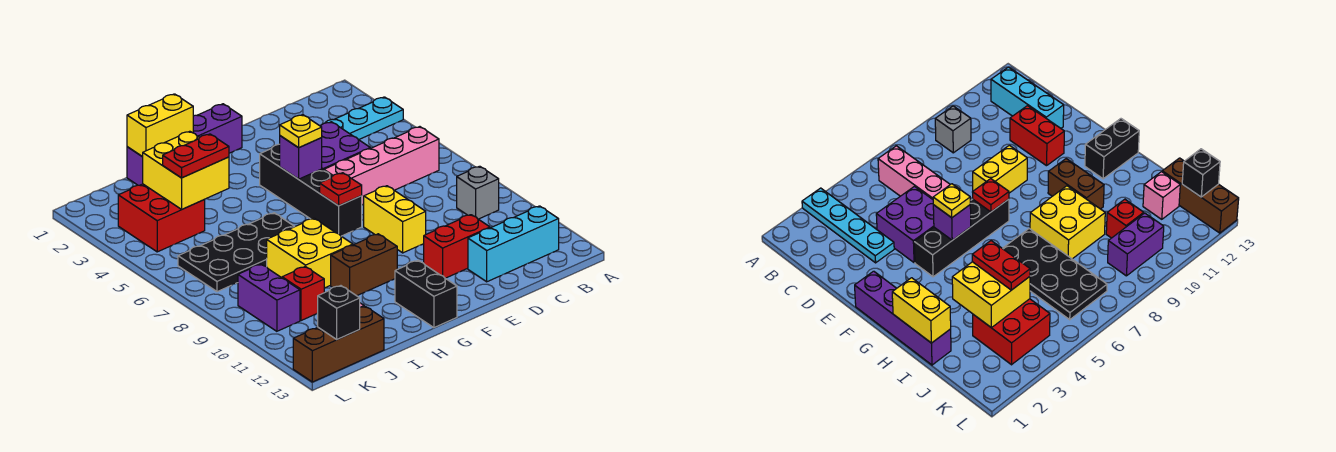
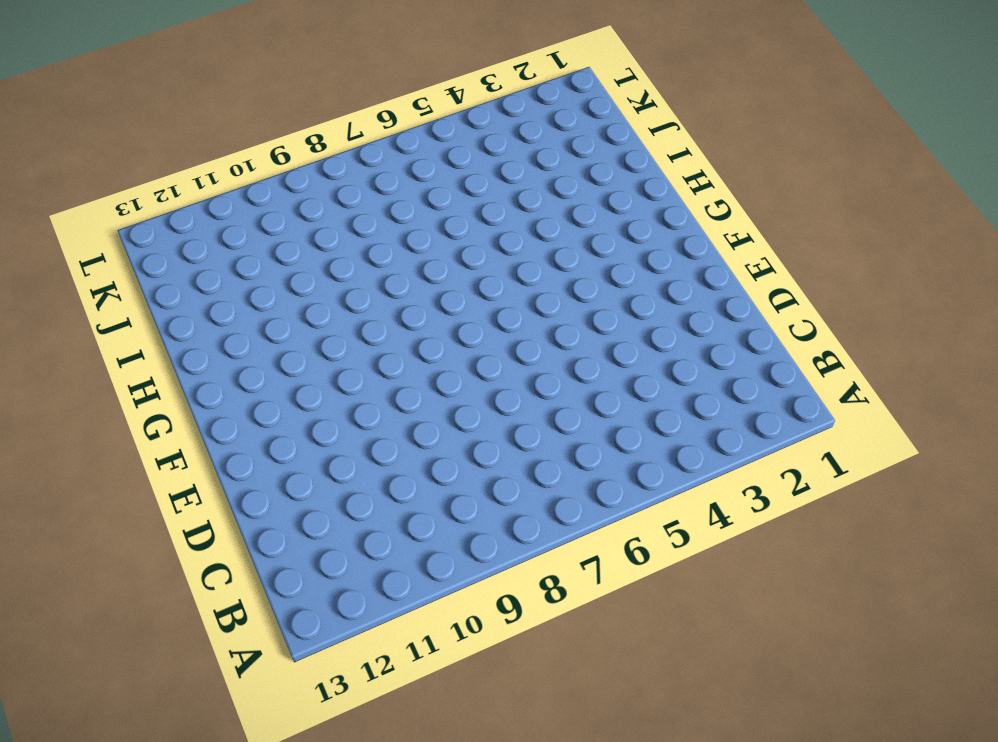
none -> cyan plate A3:D3 level 1
none -> pink brick B6:E6 level 1
none -> grey brick B9 level 1

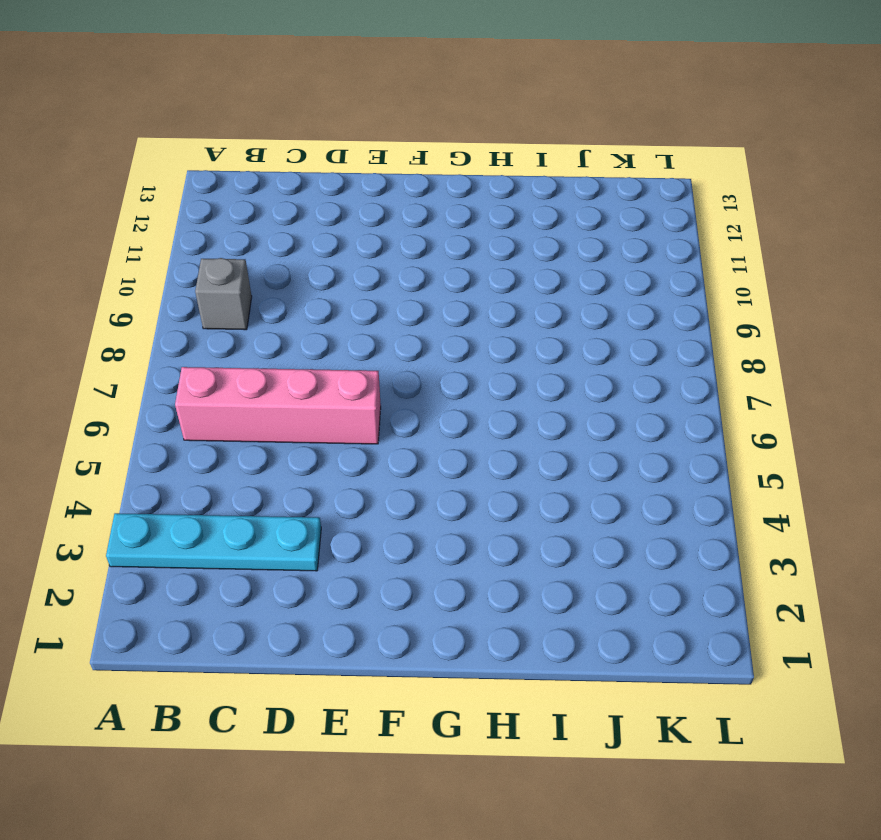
none -> cyan brick B12:D12 level 1
none -> purple brick D4:E5 level 1
none -> red brick D11:E11 level 1

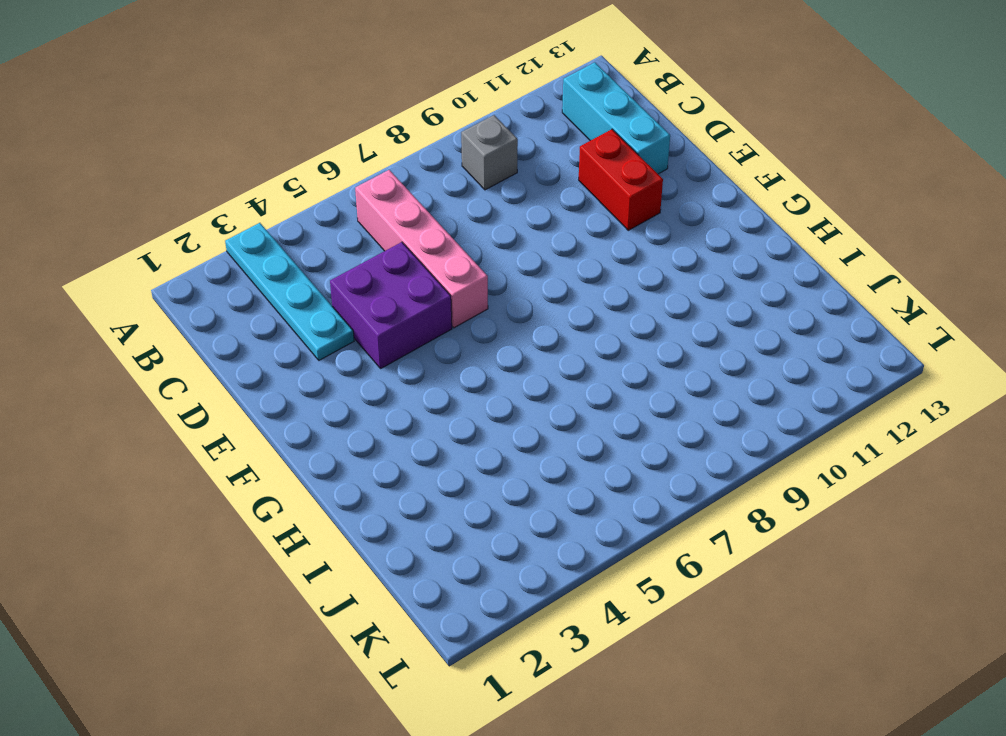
none -> yellow brick E8:E9 level 1
none -> purple brick F1:I1 level 1
none -> black brick F4:F7 level 1

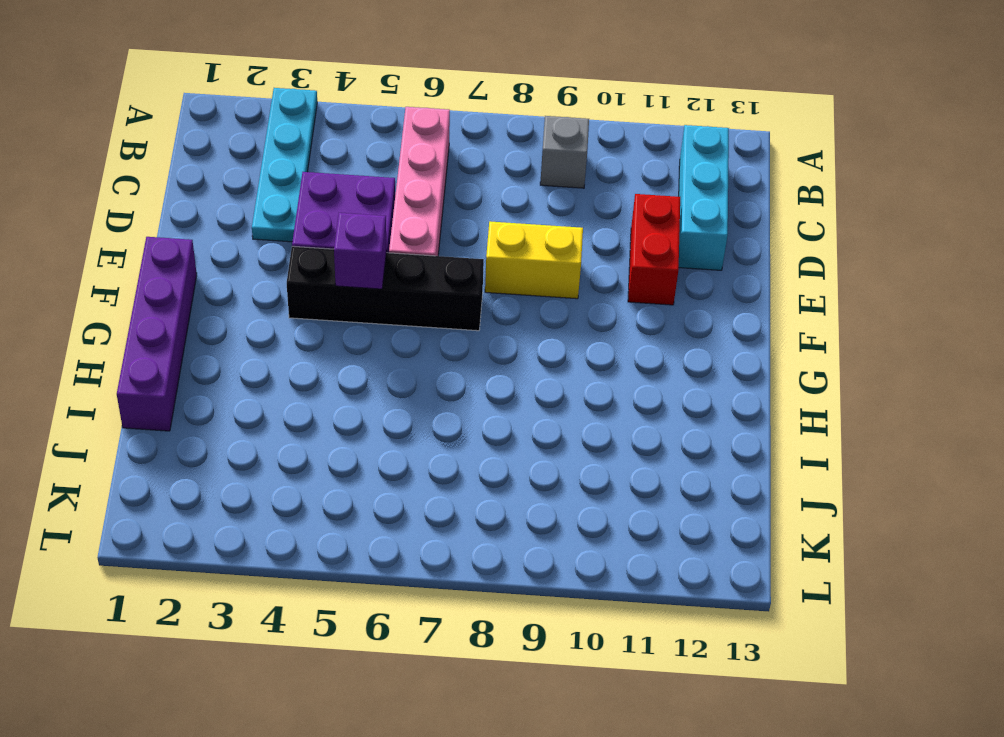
none -> brown brick G10:H10 level 1
none -> black brick G12:G13 level 1
none -> black plate H6:K7 level 1

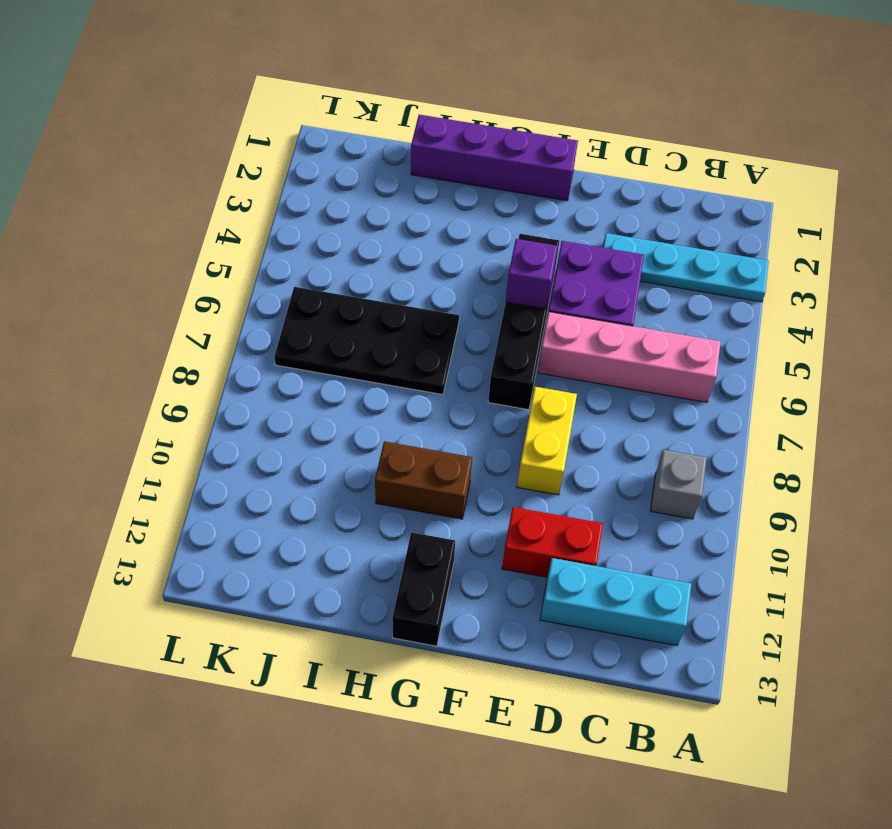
none -> yellow brick H8:I9 level 1
none -> red brick J3:K4 level 1
none -> red brick J10 level 1

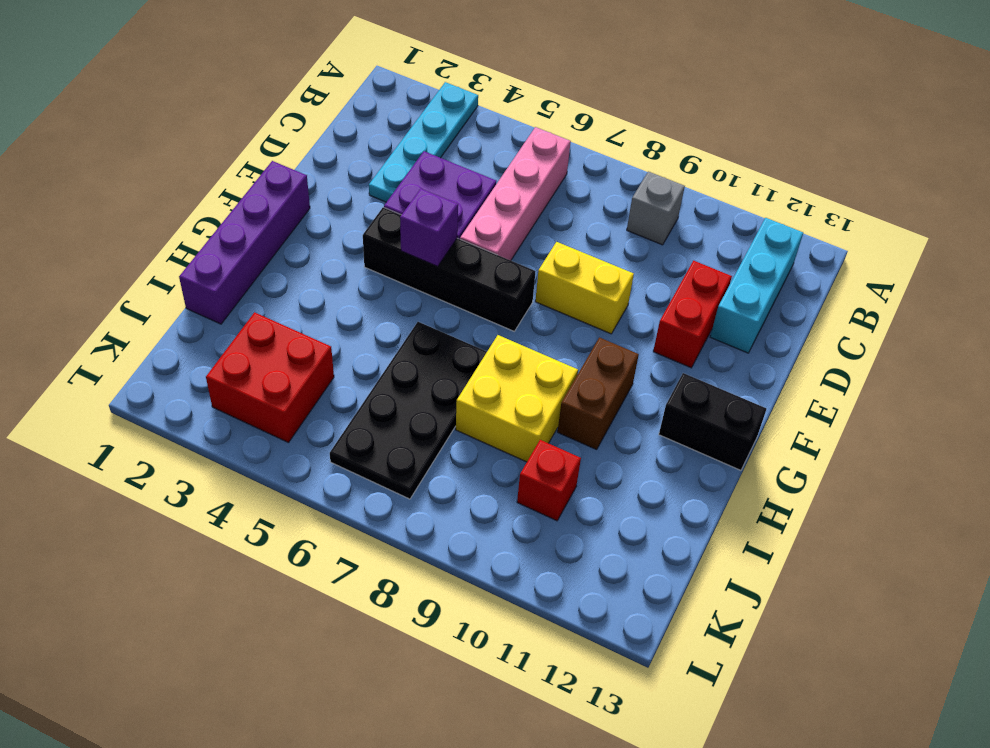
none -> pink brick J12 level 1
none -> brown brick J13:L13 level 1
none -> purple brick K9:K10 level 1

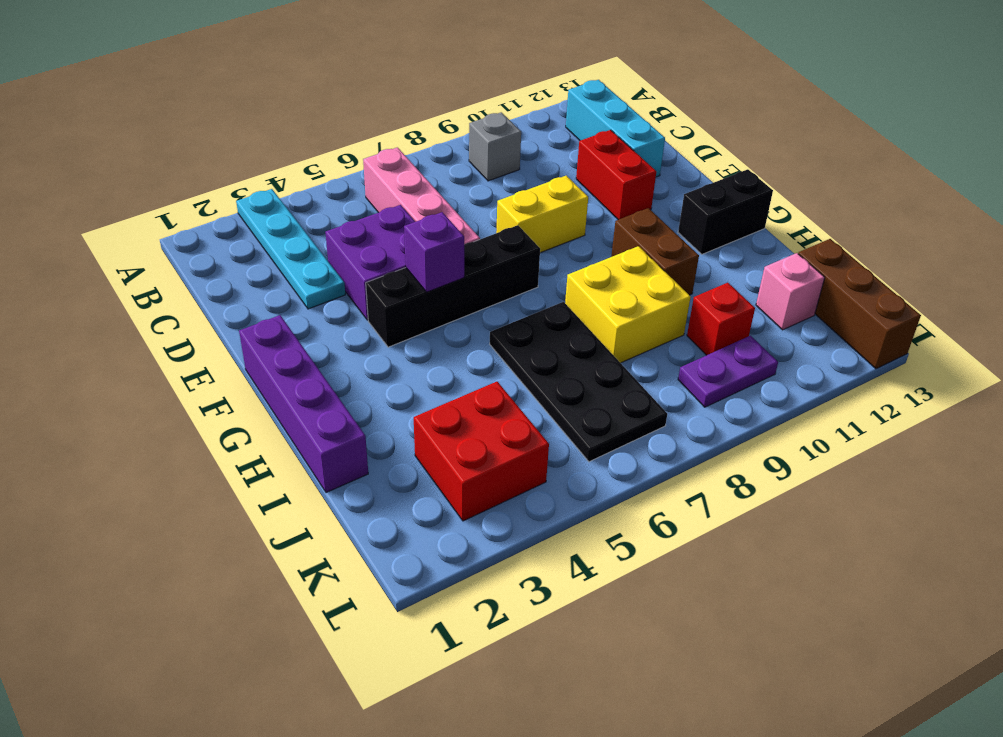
purple plate K9:K10 level 1 -> purple brick K9:K10 level 1
none -> red plate F7 level 2
none -> yellow brick H1:I1 level 2
none -> yellow brick I3:J4 level 2

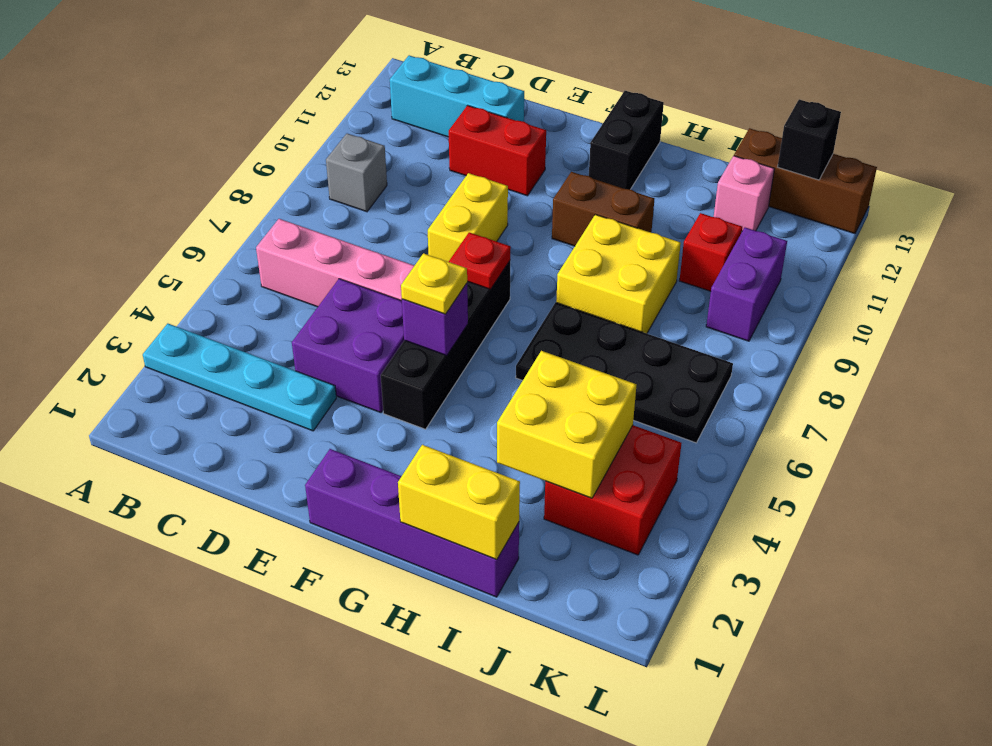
none -> red plate I4:J4 level 3

